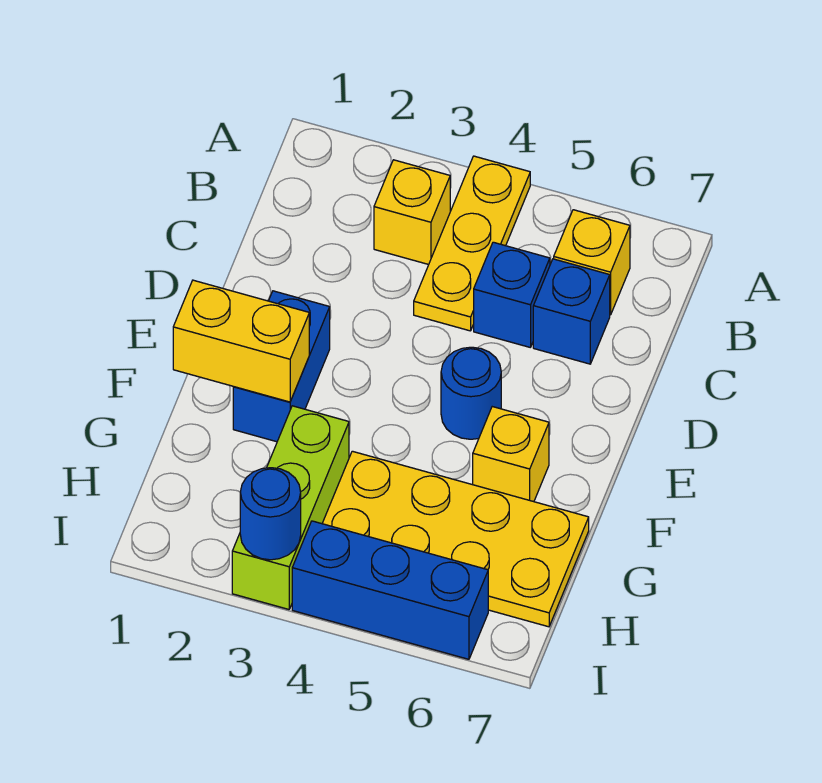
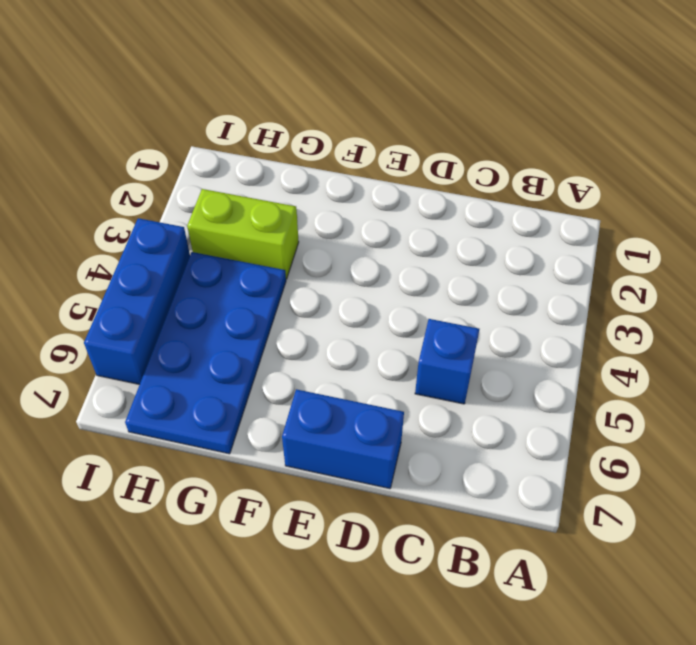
blue brick D7:E7 level 1 -> blue brick E2:F2 level 1
lime brick G3:H3 level 1 -> lime brick G3:I3 level 1
blue plate G4:H7 level 1 -> yellow plate G4:H7 level 1
none -> yellow plate A4:C4 level 1
none -> yellow brick B3 level 1
none -> yellow brick B6 level 1

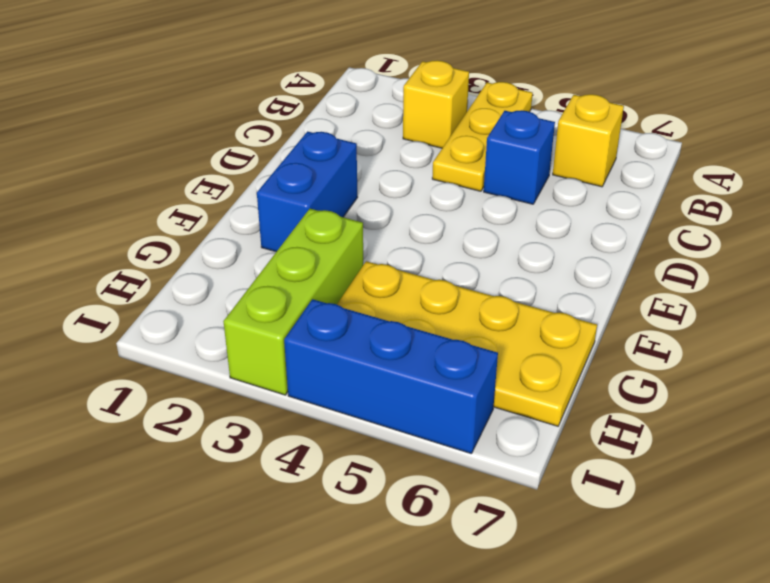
none -> blue brick C6 level 1
none -> blue round brick E5 level 1
none -> yellow brick F6 level 1

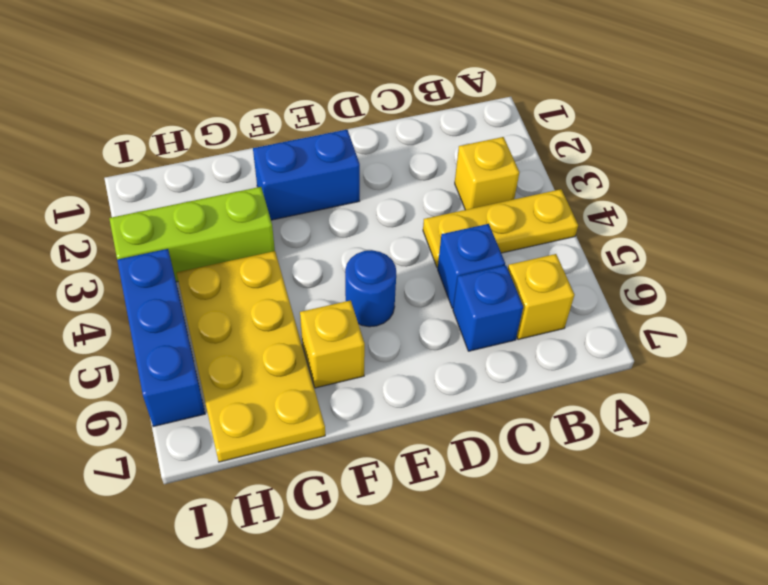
none -> yellow brick F1:F2 level 2
none -> blue round brick I3 level 2

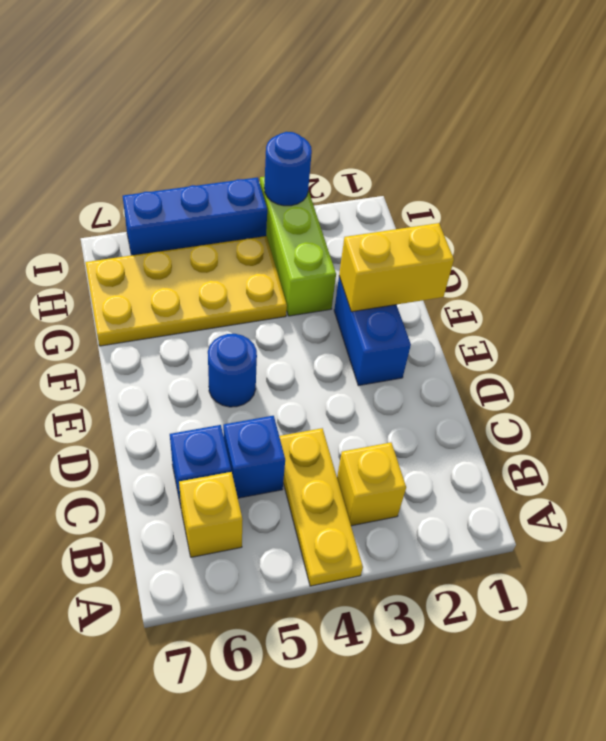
none -> yellow brick F6 level 1

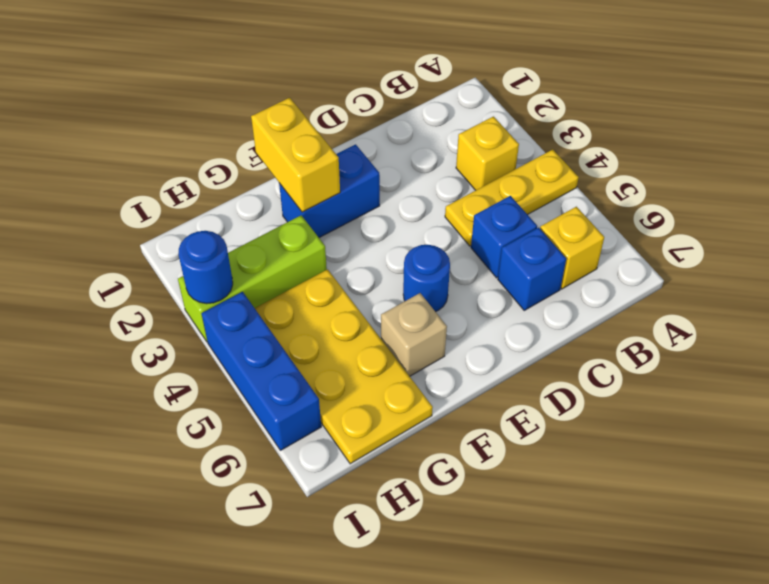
tan brick F6 level 1 -> yellow brick F6 level 1

